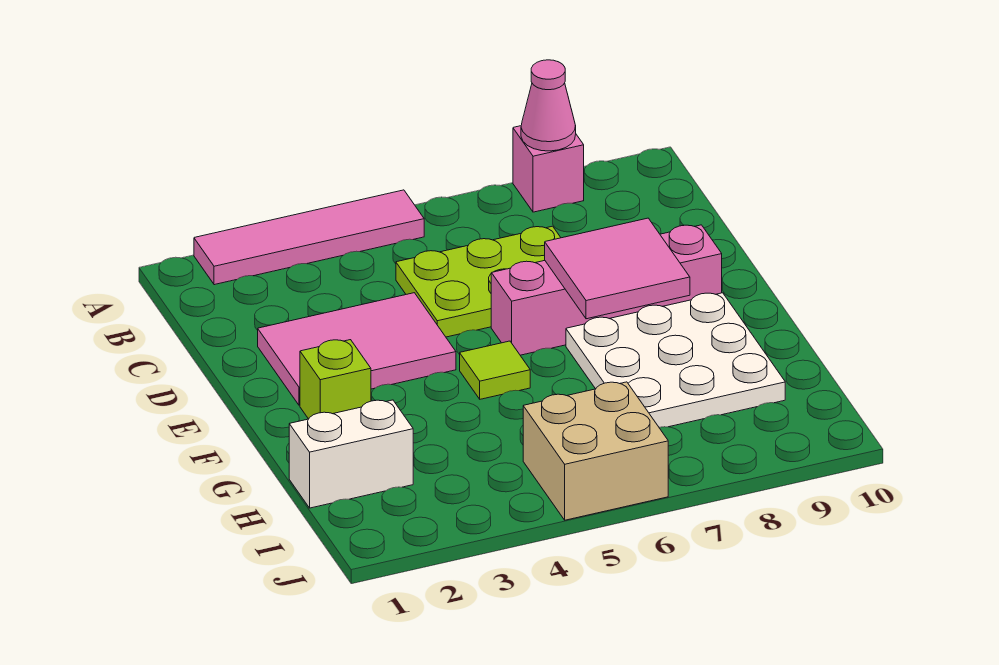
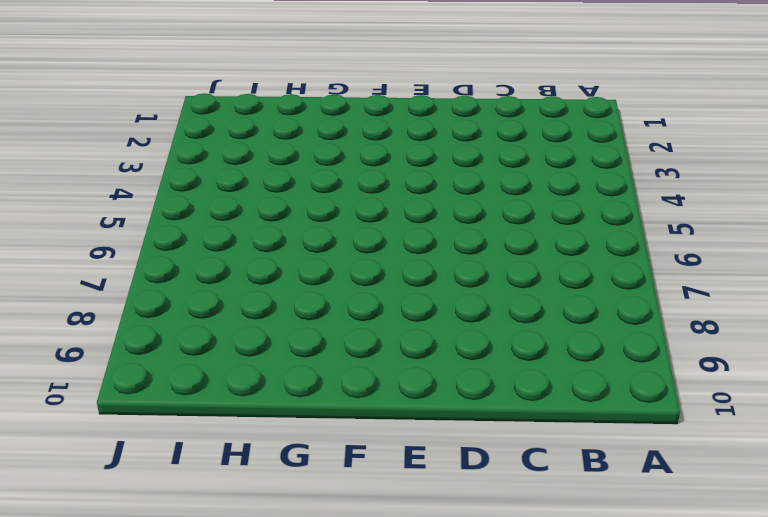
none -> pink tile A2:A5 level 1
none -> pink brick A8 level 1
none -> lime plate C5:D7 level 1

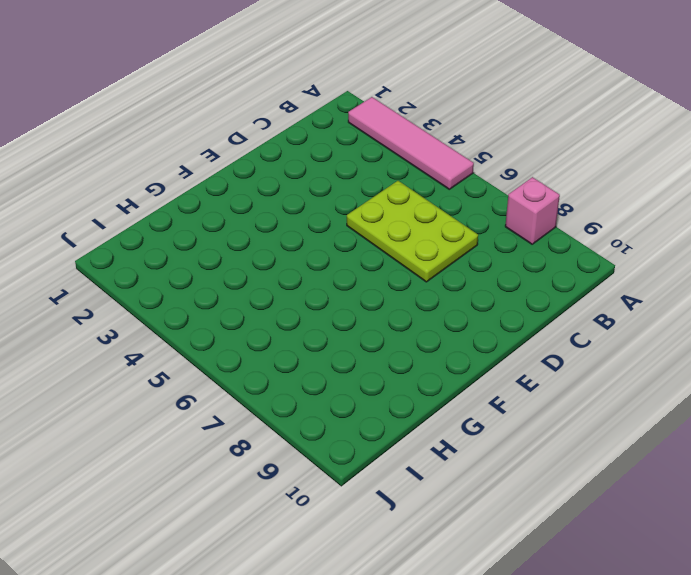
none -> pink tile D2:E4 level 1
none -> pink brick E6:E9 level 1
none -> lime brick F2 level 1

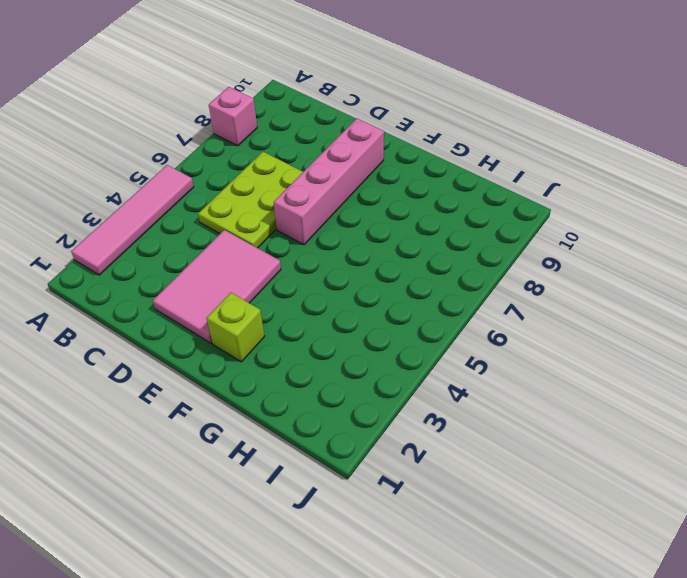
none -> lime tile F5 level 1
none -> white plate F7:H9 level 1
none -> white brick H1:H2 level 1

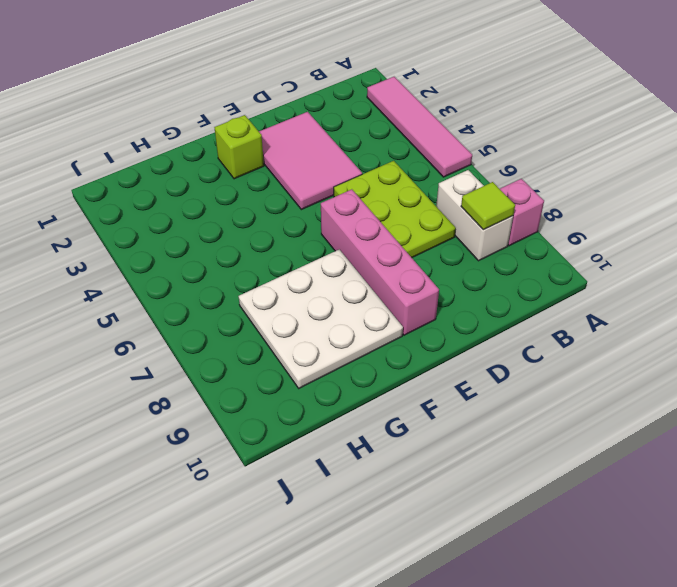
white brick B7:B8 level 1 -> white brick H1:H2 level 1
lime tile B8 level 2 -> lime tile F5 level 1
none -> tan brick I5:J6 level 1
none -> pink cone A8 level 2
none -> pink tile E7:F8 level 2

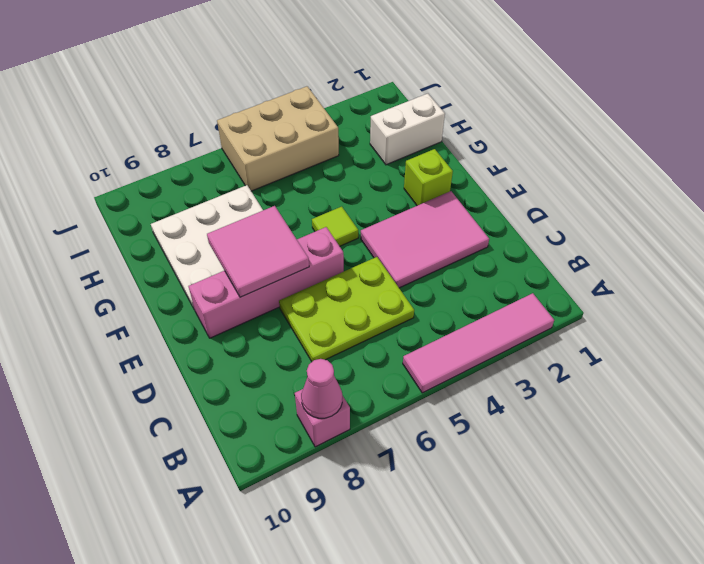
tan brick I4:J6 level 1 -> tan brick I5:J6 level 1

